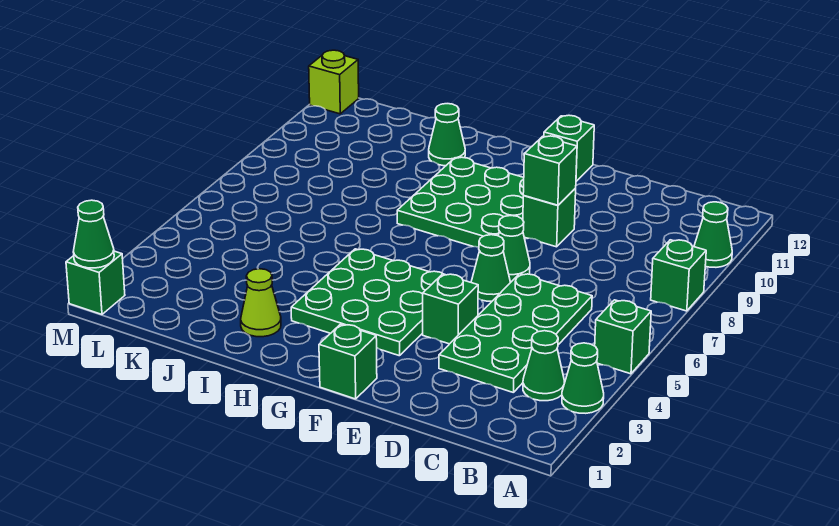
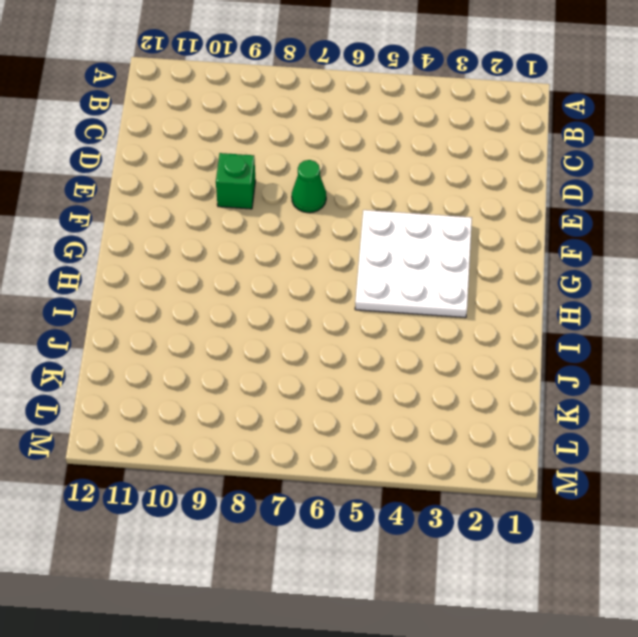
white plate F3:H5 level 1 -> green plate F3:H5 level 1
none -> green cone A3 level 1
none -> green brick A5 level 1
none -> green brick A8 level 1

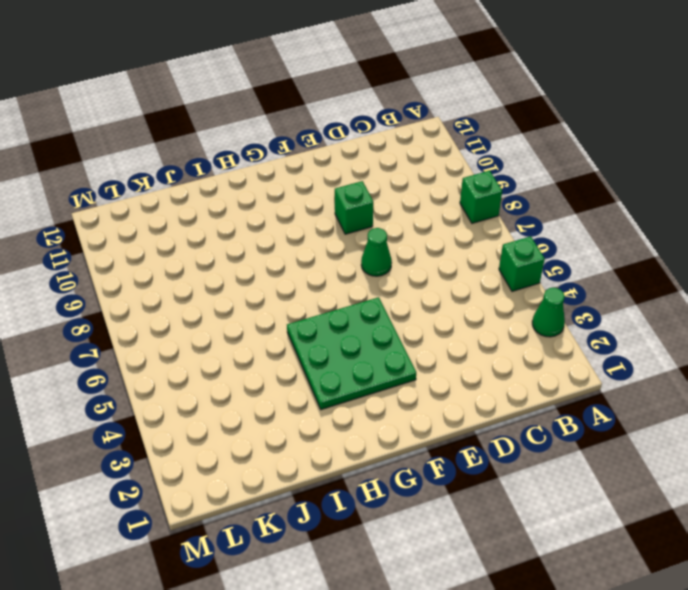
none -> green cone A10 level 1
none -> green cone B3 level 1
none -> green plate C3:D6 level 1

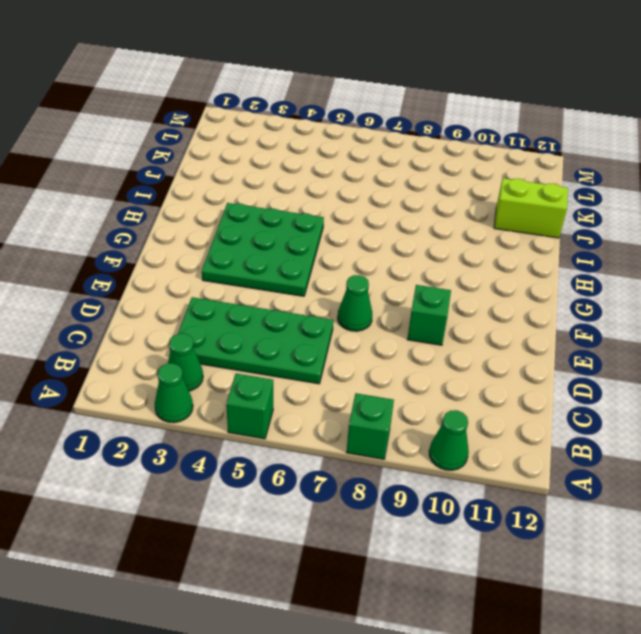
lime brick J11:J12 level 1 -> none
none -> green brick E4 level 1
none -> green cone E6 level 1
none -> green brick F1 level 1

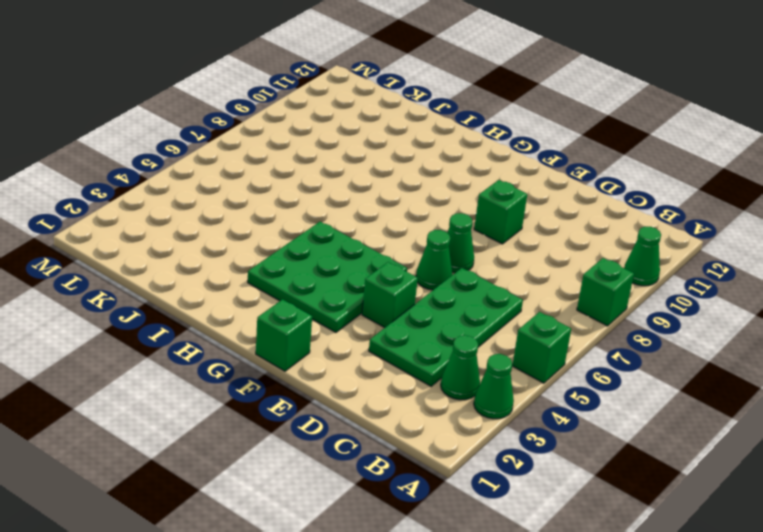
none -> green plate F8:H10 level 1
none -> green brick F12 level 1
none -> lime cone I2 level 1

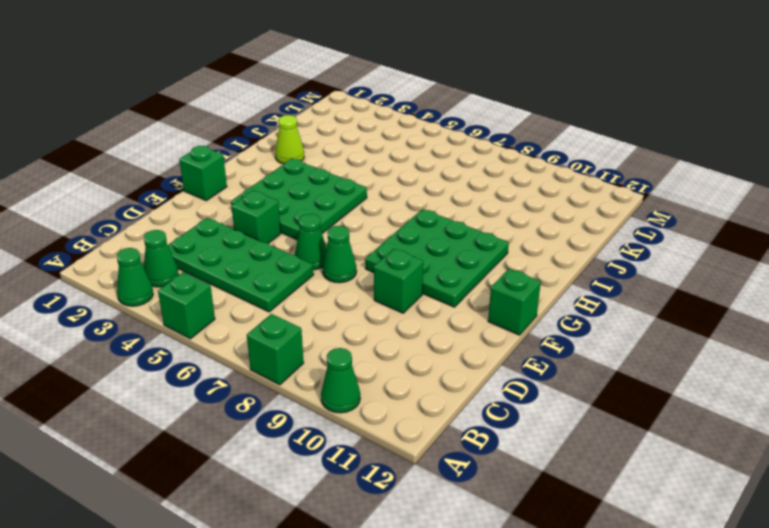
none -> green cone I11 level 1
none -> green brick M1 level 1
none -> lime brick M12 level 1

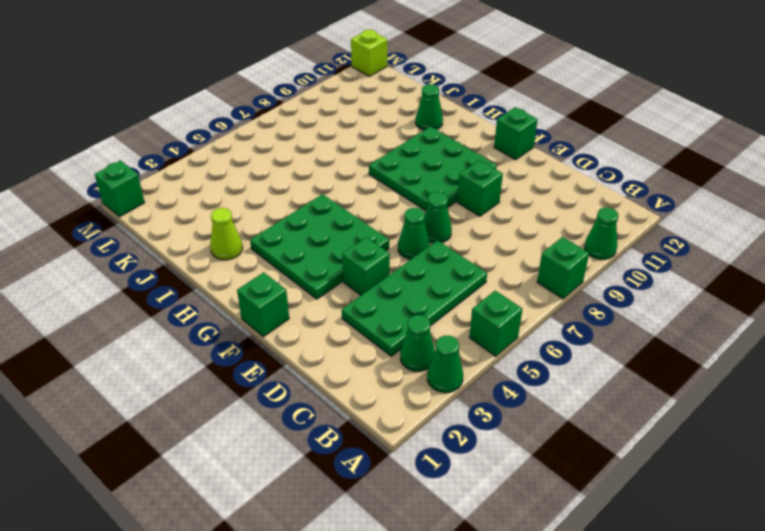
none -> green brick E9 level 2
none -> green cone M1 level 2

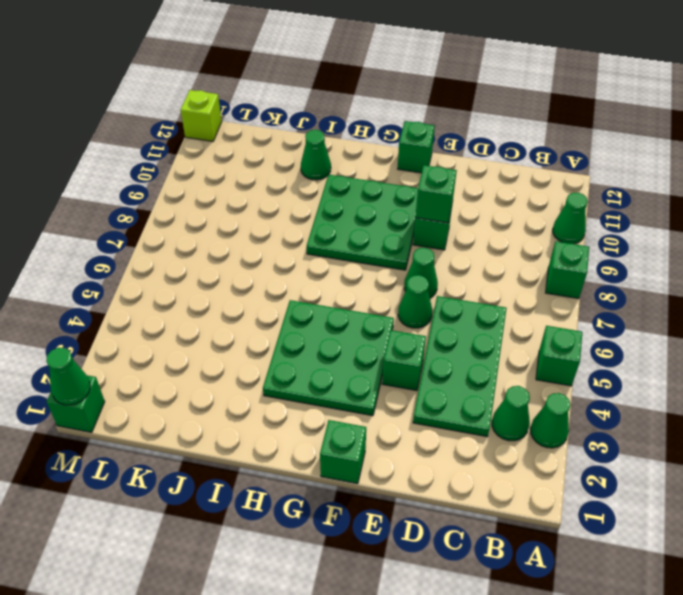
none -> lime cone I2 level 1

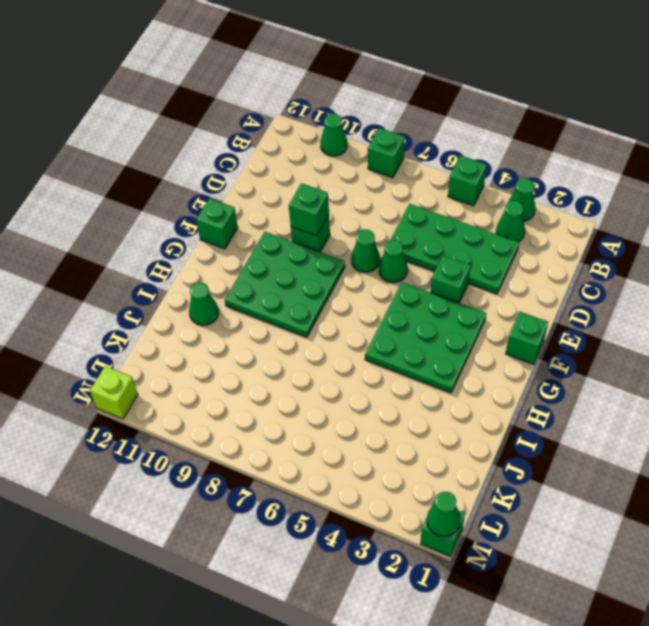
none -> lime cone I2 level 1

